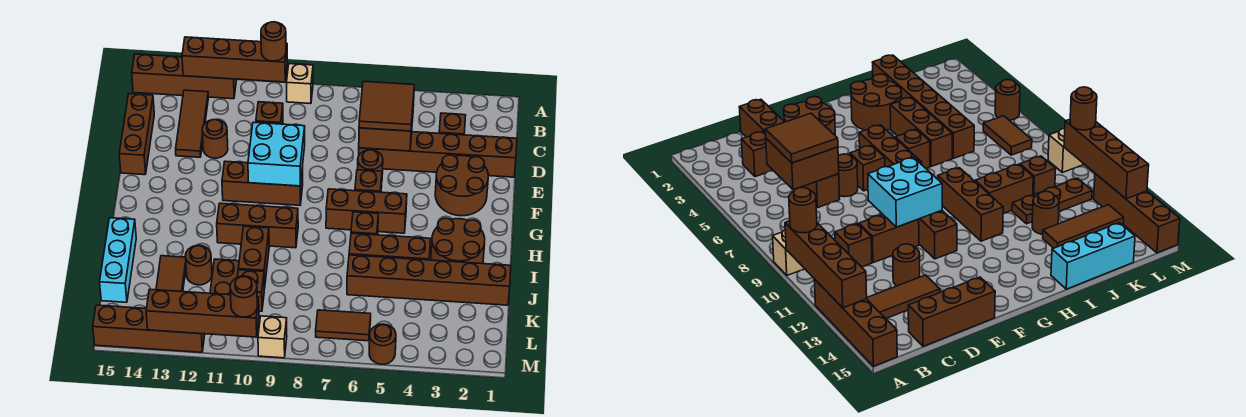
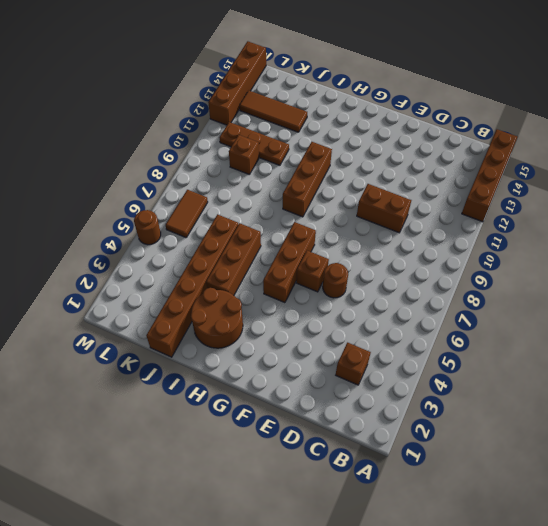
none -> tan brick A9 level 1
none -> brown tile B13:D13 level 1
none -> brown brick C10 level 1
none -> brown brick C15:E15 level 1

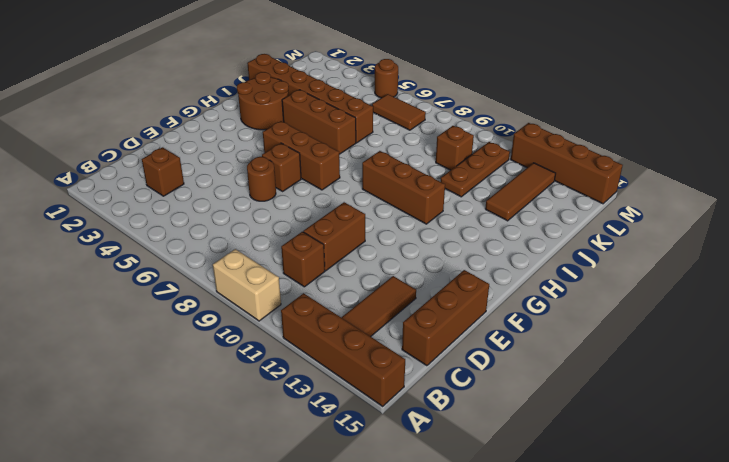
tan brick A9:A10 level 1 -> tan brick A9 level 1
none -> brown brick D1:D6 level 1
none -> brown round brick D12 level 1
none -> brown round brick E2:F3 level 1
none -> brown brick F9:F11 level 1

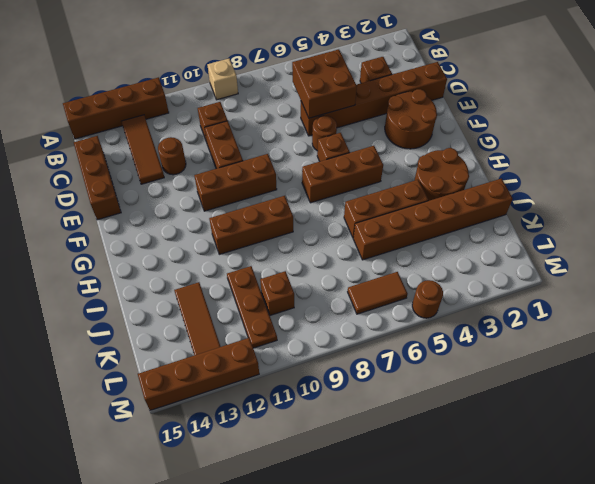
none -> brown brick H6 level 1
none -> brown brick I10:J10 level 1
none -> cyan brick I15:K15 level 1
none -> brown round brick J12 level 1

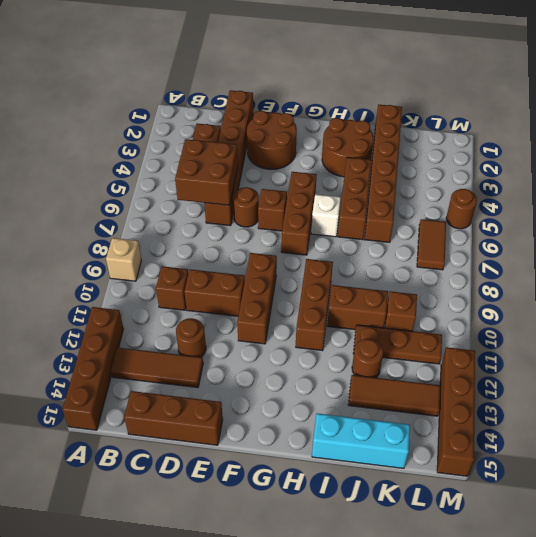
white brick H6 level 1 -> brown brick H6 level 1
none -> tan brick M9 level 1
none -> brown brick A10:A13 level 2
none -> cyan brick E9:F10 level 2
none -> brown brick M10:M13 level 2

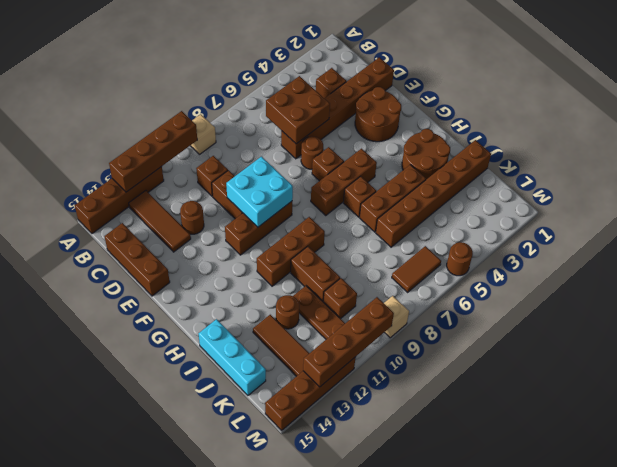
none -> brown round brick A10 level 3
none -> brown tile C5:D6 level 3
none -> brown round brick M10 level 3

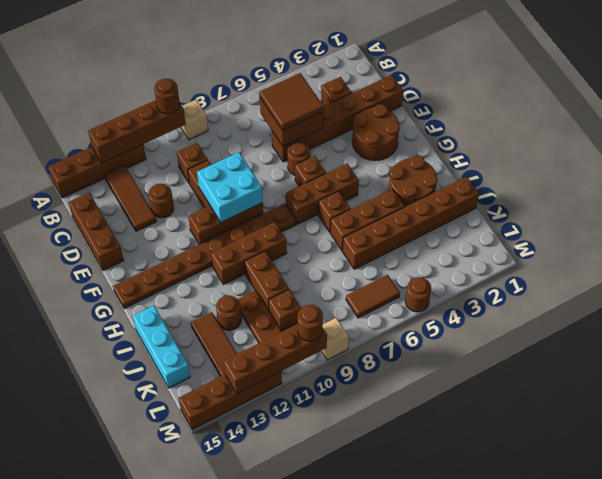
brown plate G8:G15 level 1 -> none

